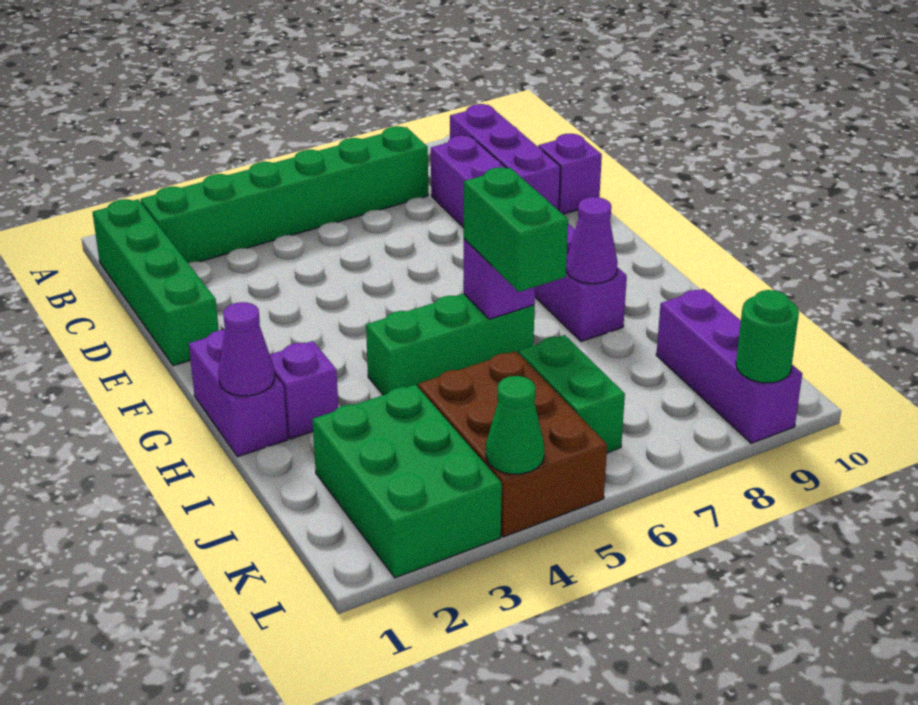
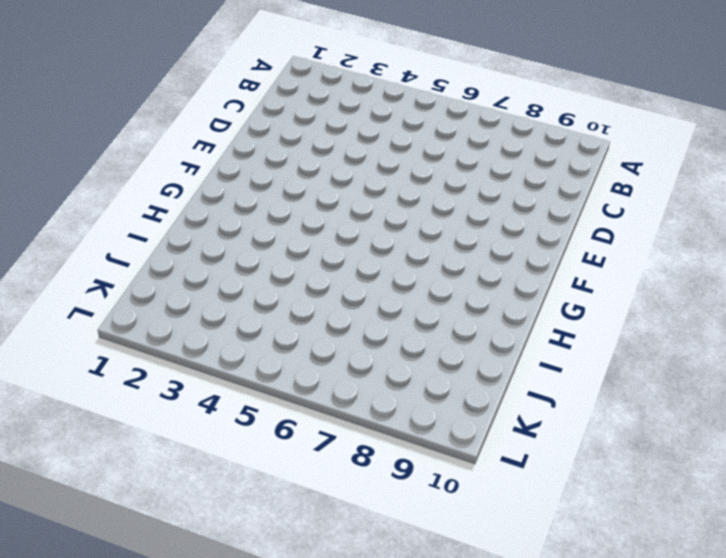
none -> green brick B1:E1 level 1
none -> green brick B2:B7 level 1
none -> purple brick B9:D9 level 1

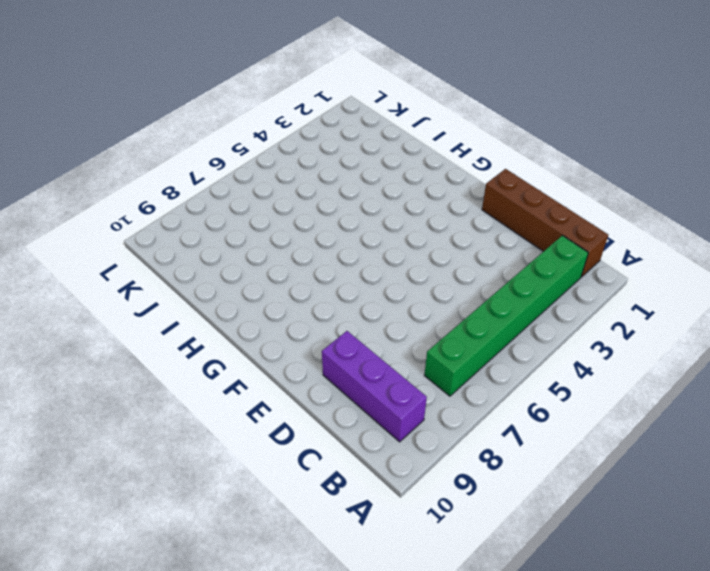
brown brick B1:E1 level 1 -> green brick B1:E1 level 1
none -> purple brick C8:H8 level 1
none -> purple brick D10 level 1
none -> purple brick G1:H1 level 1

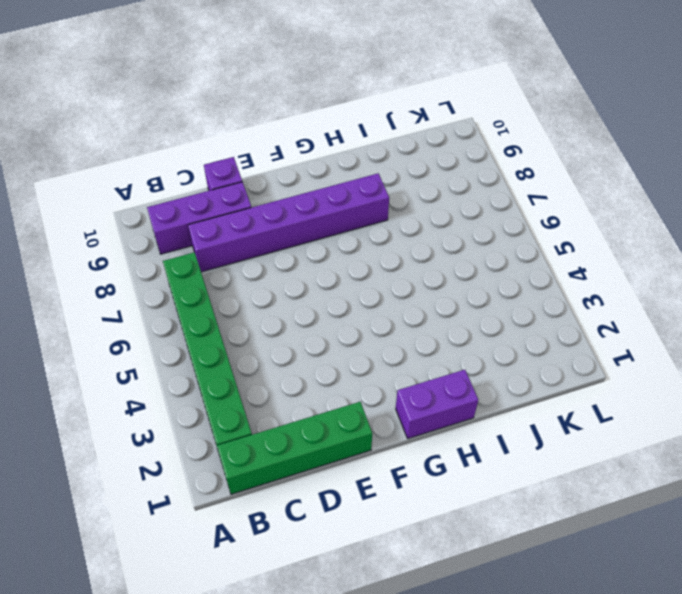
none -> purple brick H2 level 1
none -> green brick H4:H6 level 1
none -> green brick J2:L3 level 1

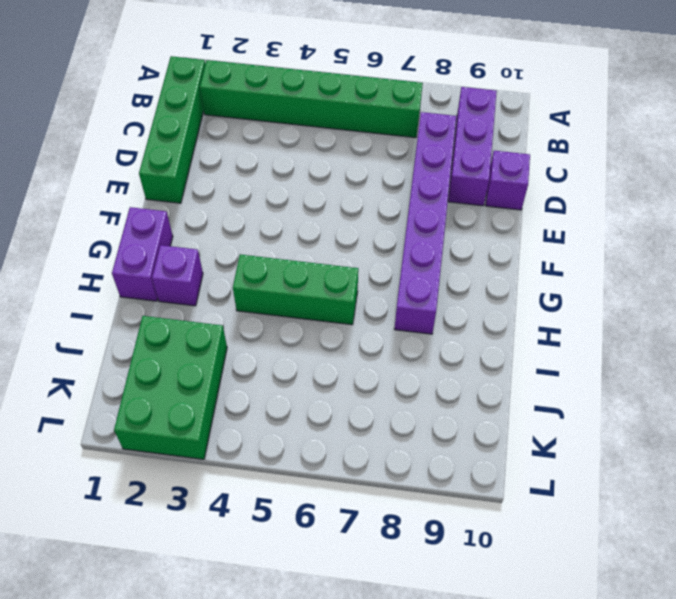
none -> brown brick J4:L5 level 1
none -> green brick J6:K6 level 1
none -> purple brick J9:L9 level 1

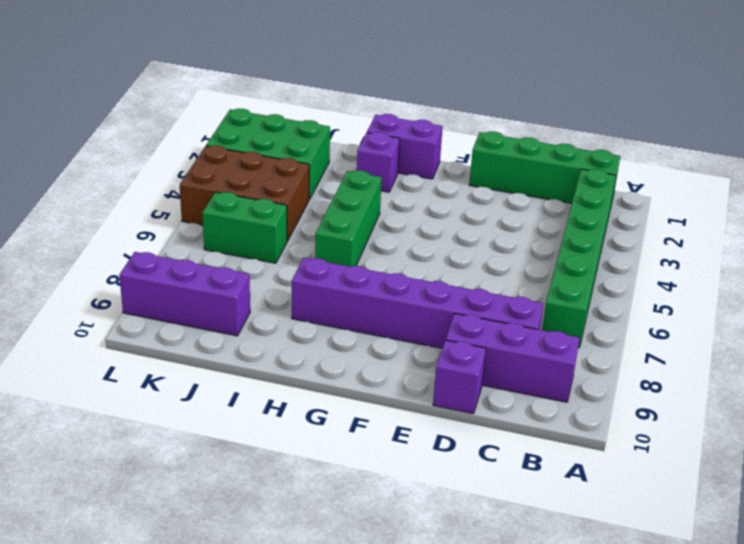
none -> purple cone H1 level 2
none -> purple brick H6 level 2
none -> purple cone H8 level 2

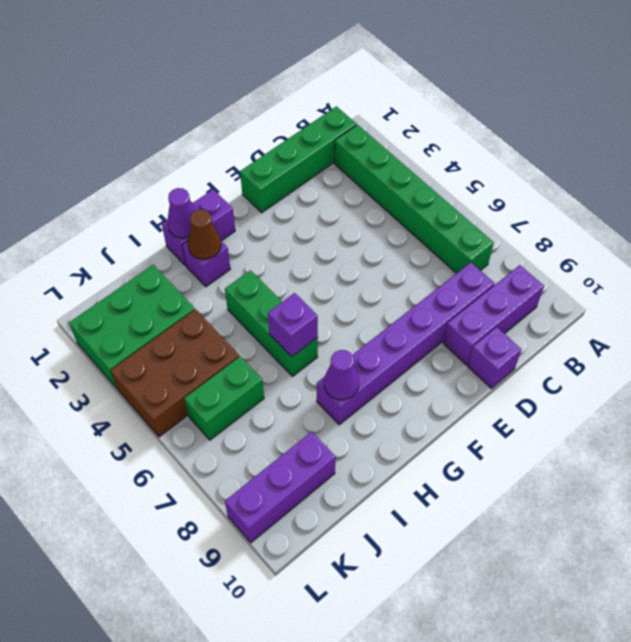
brown cone H2 level 2 -> none
none -> green cone L4 level 2
none -> green round brick L9 level 2
none -> green brick H6:I6 level 3

